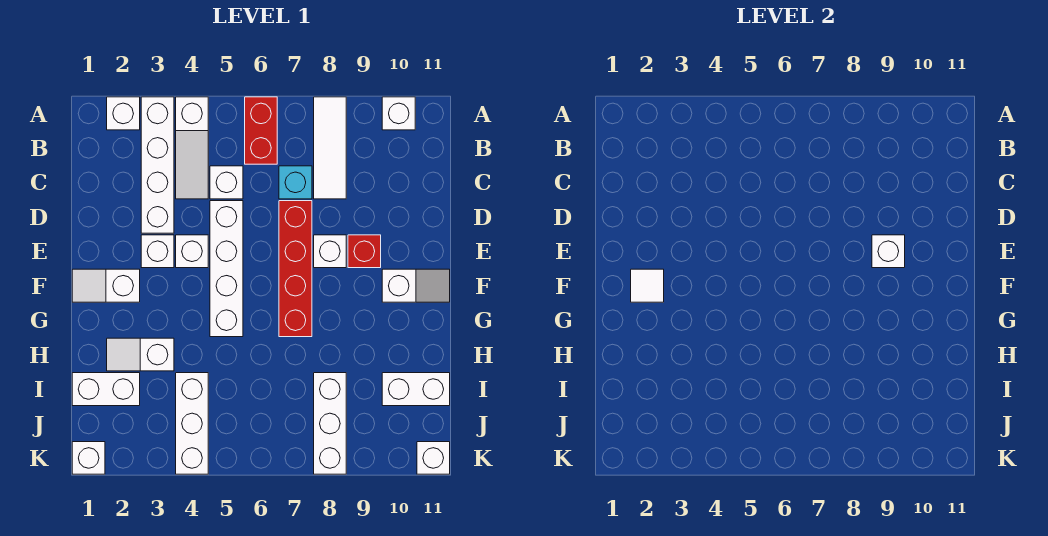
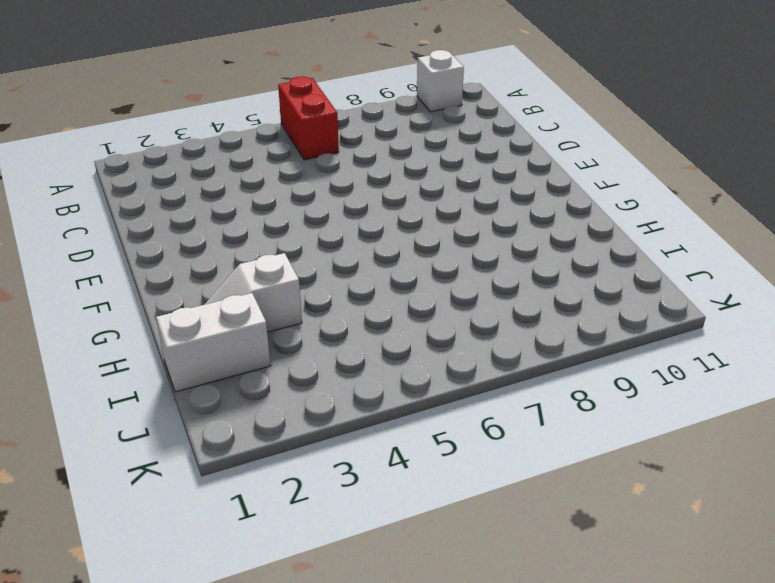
none -> white brick A2 level 1
none -> white brick A3:D3 level 1
none -> white slope A4:C4 level 1 top A

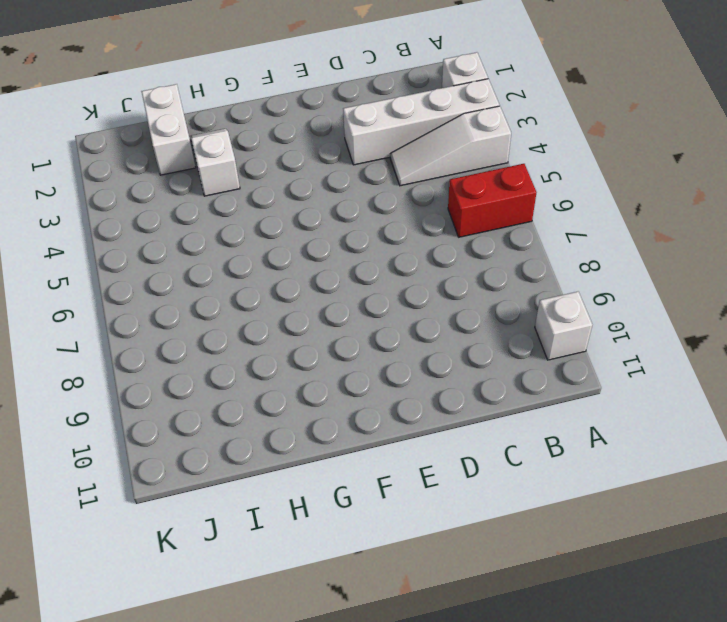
none -> white tile A8:C8 level 1
none -> white brick C5 level 1
none -> cyan brick C7 level 1

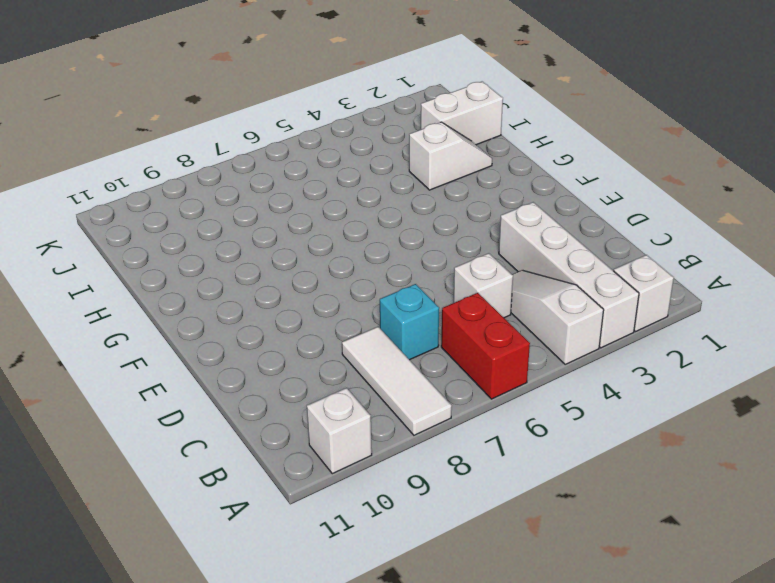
none -> white brick D5:G5 level 1
none -> red brick D7:G7 level 1
none -> white brick E3 level 1

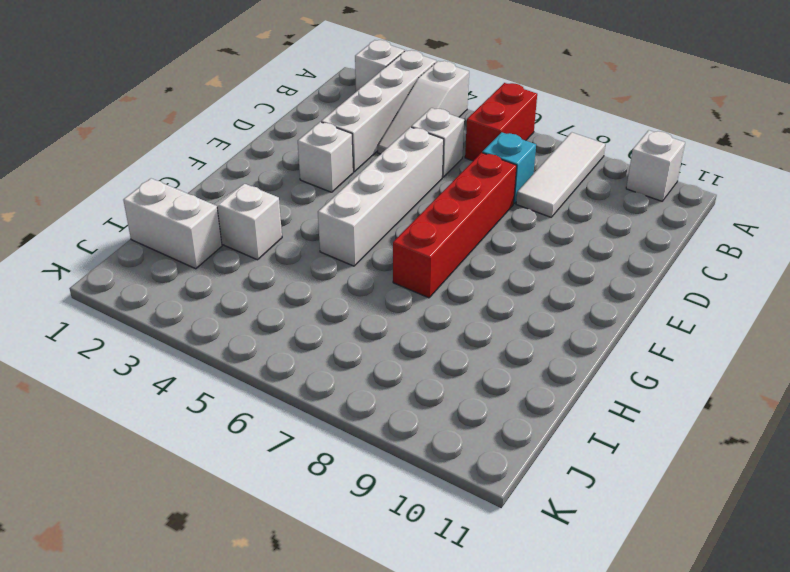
none -> white brick E4 level 1
none -> white brick E8 level 1
none -> red brick E9 level 1

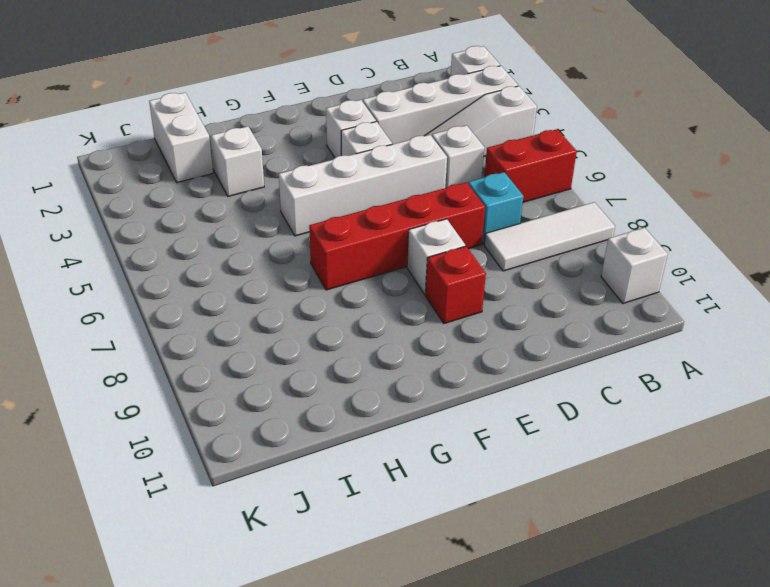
none -> white slope F1:F2 level 1 top 2
none -> white slope F10:F11 level 1 top 10
none -> white brick I4:K4 level 1

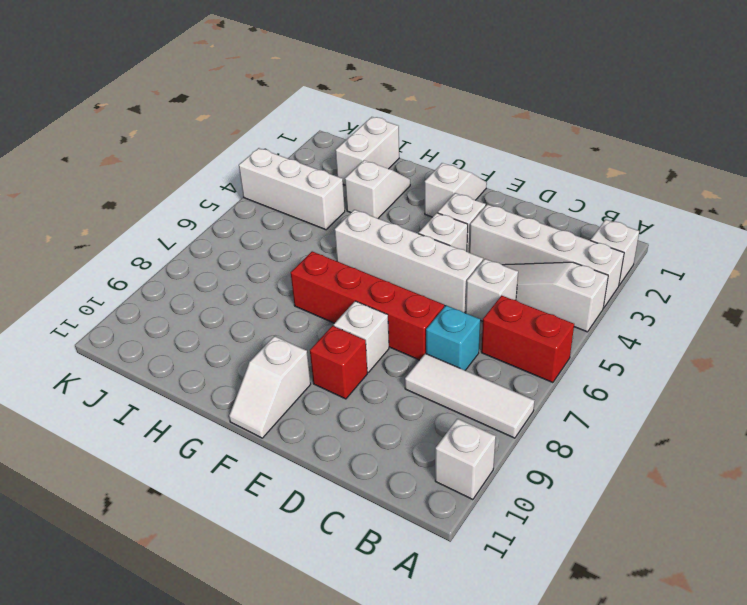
none -> white brick I8:K8 level 1
none -> white brick I10:I11 level 1
none -> white brick K1 level 1

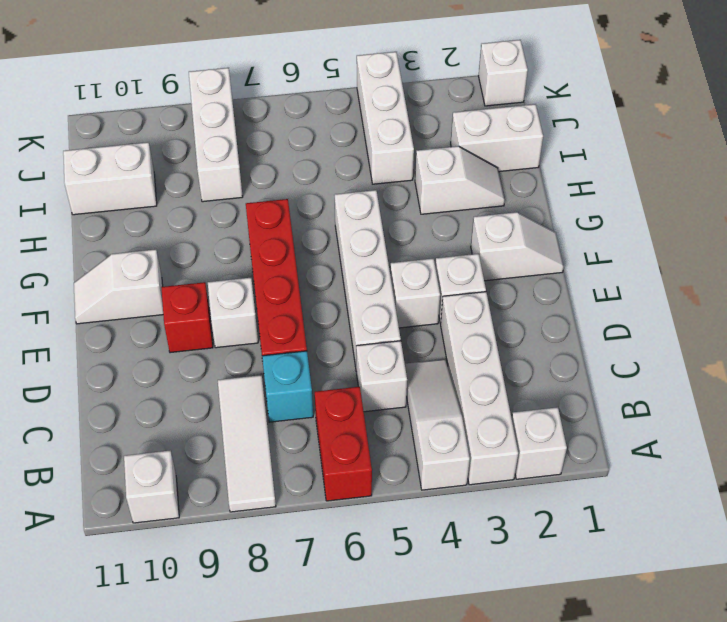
none -> white brick K11 level 1
none -> white brick E9 level 2
none -> white tile F2 level 2

